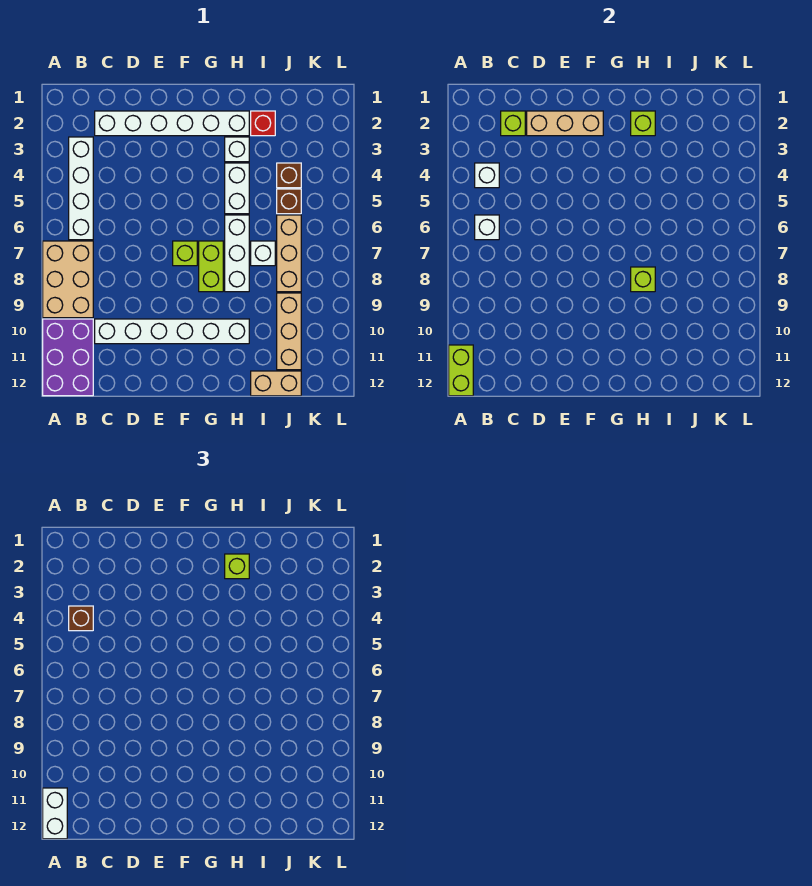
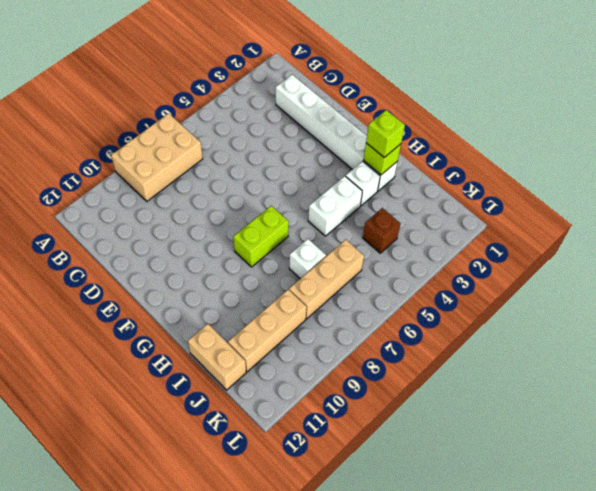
none -> purple brick A10:B12 level 1
none -> white brick B3:B6 level 1
none -> white brick C10:H10 level 1

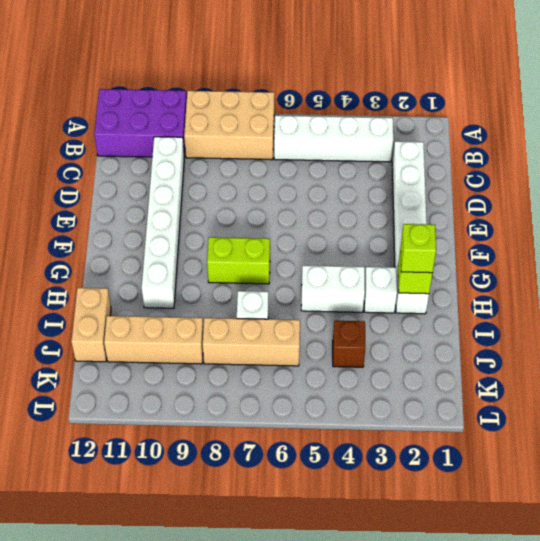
none -> lime brick F7 level 1
none -> white brick H6:H8 level 1
none -> red brick I2 level 1

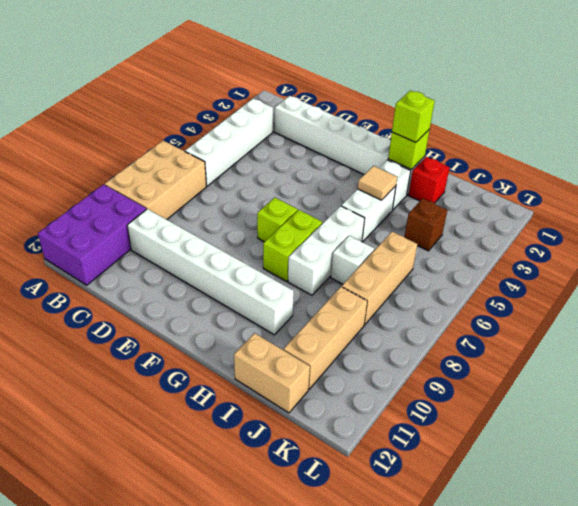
tan tile H4 level 2 -> none
none -> brown brick J5 level 1
none -> lime brick A11:A12 level 2
none -> white brick B4 level 2

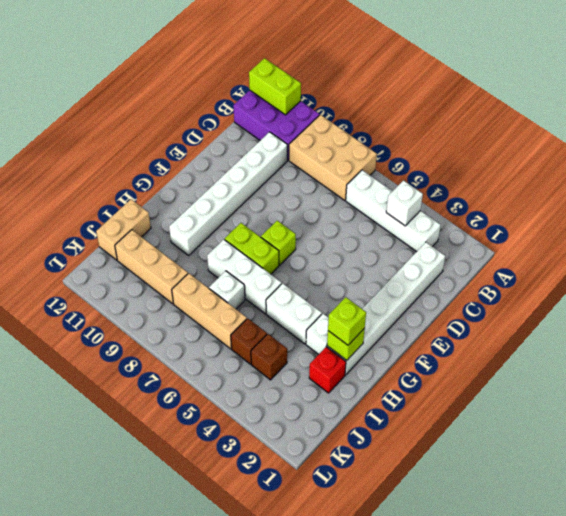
none -> white brick B6 level 2
none -> lime brick C2 level 2
none -> tan brick D2:F2 level 2

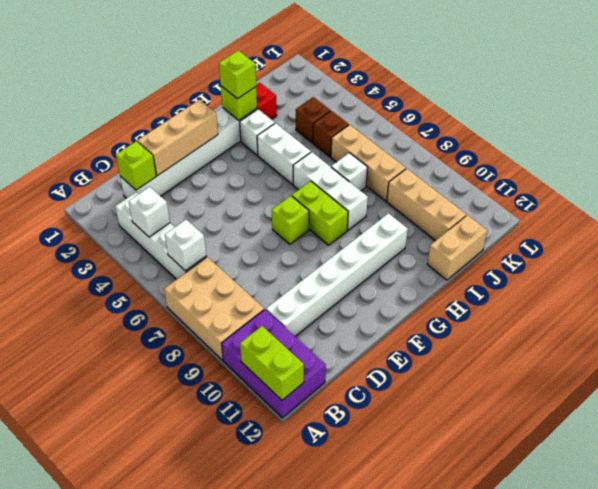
none -> lime brick H8 level 2
none -> white brick A11:A12 level 3
none -> brown brick B4 level 3

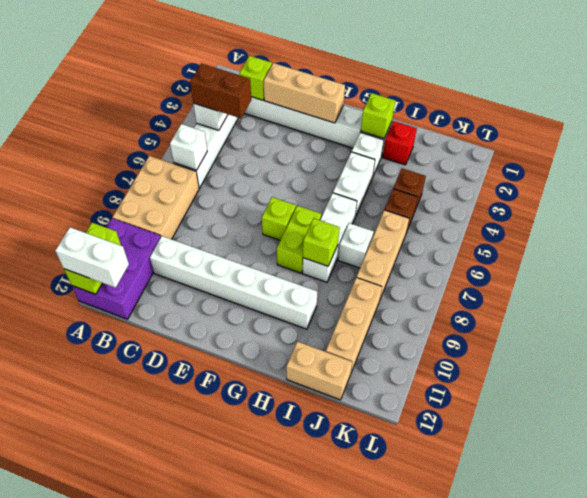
white brick A12:B12 level 3 -> white brick A11:A12 level 3
brown brick B4:C4 level 3 -> brown brick B4 level 3
none -> lime brick H2 level 3

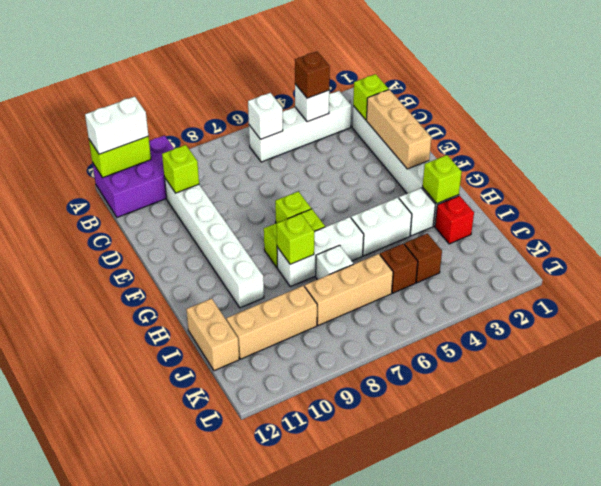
lime brick C10 level 2 -> lime brick H2 level 3
none -> tan brick A7:B9 level 1

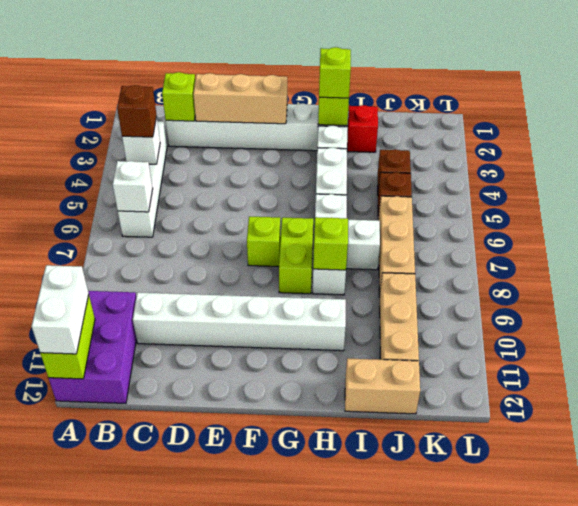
none -> tan brick A7:B9 level 1

